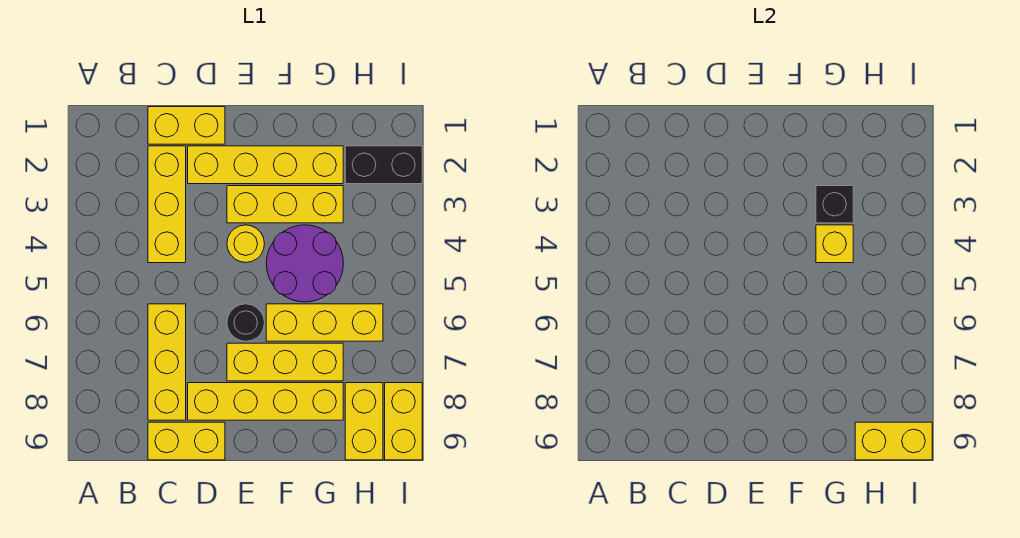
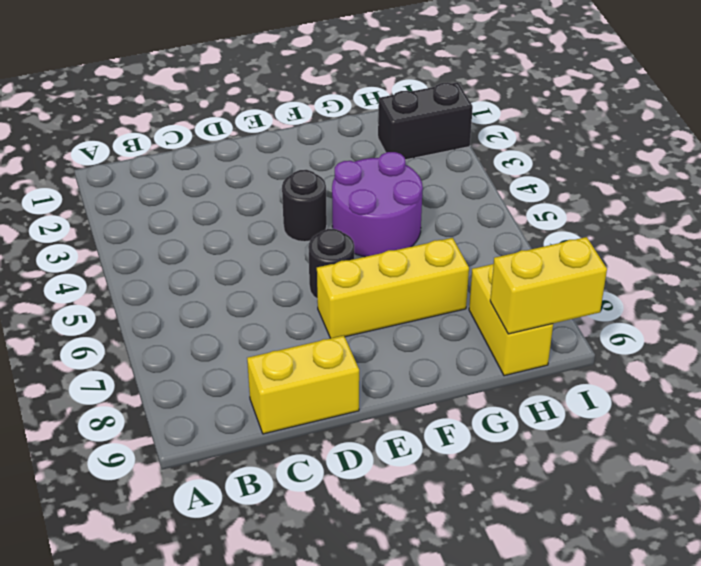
black round brick E4 level 1 -> yellow round brick E4 level 1
none -> yellow brick C1:D1 level 1
none -> yellow brick C2:C4 level 1
none -> yellow brick C6:C8 level 1

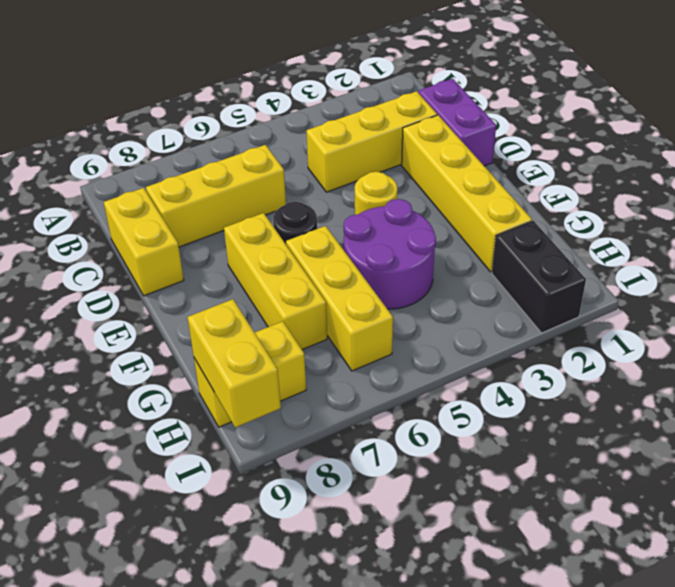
purple brick C1:D1 level 1 -> yellow brick C1:D1 level 1
none -> yellow brick D8:G8 level 1
none -> yellow brick E3:G3 level 1
none -> yellow brick I8:I9 level 1

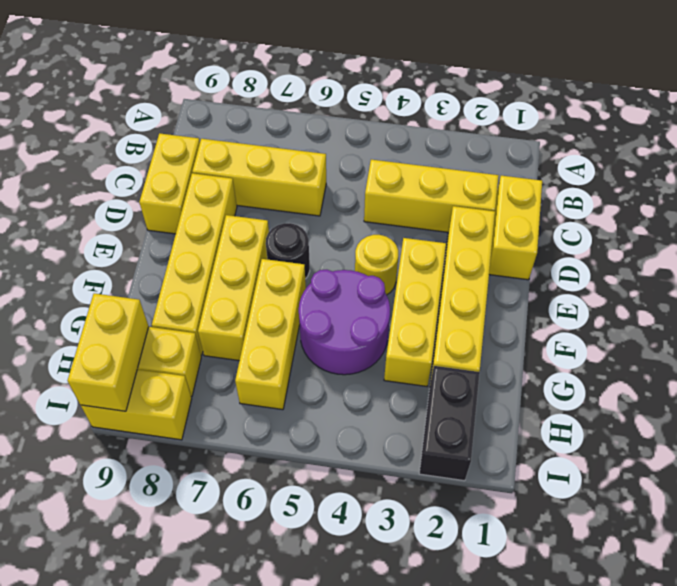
none -> black brick G3 level 2
none -> yellow brick G4 level 2

